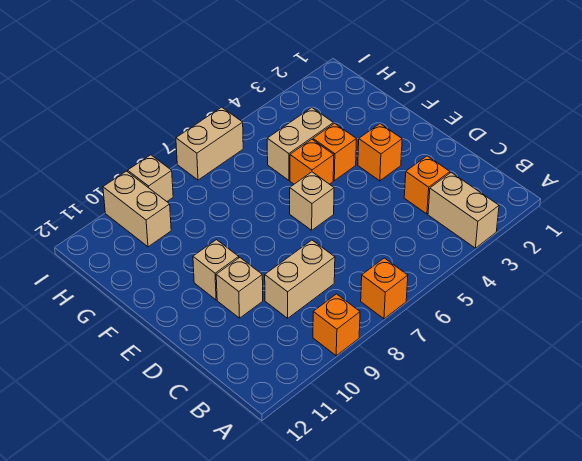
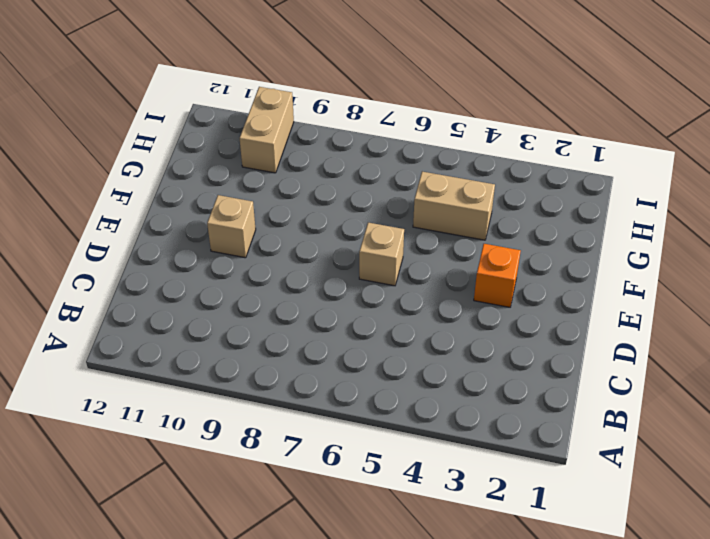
none -> tan brick A3:B3 level 1
none -> orange brick A7 level 1
none -> orange brick A9 level 1

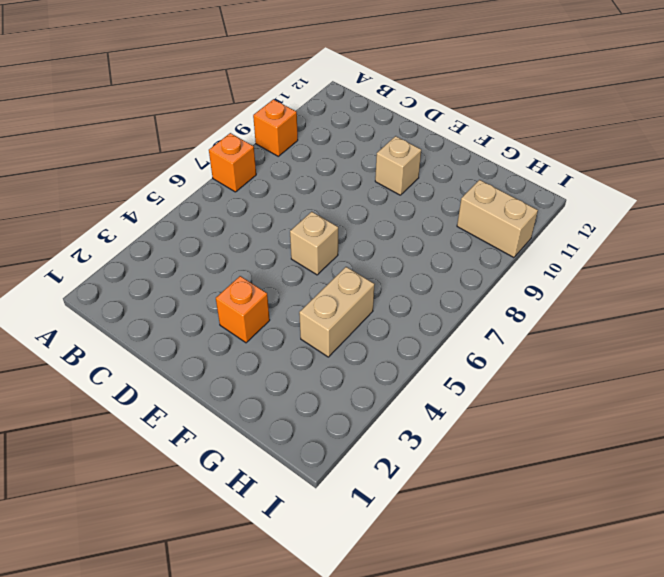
none -> tan brick A3:B3 level 1
none -> orange brick C3 level 1
none -> tan brick C8:C9 level 1

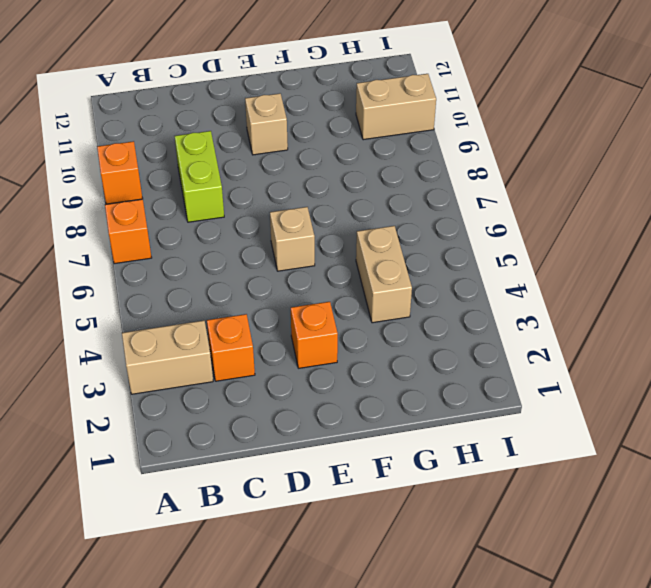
lime brick C8:C9 level 1 -> tan brick C8:C9 level 1
none -> tan brick D10 level 1
none -> orange brick F4 level 1
none -> orange brick F5 level 1

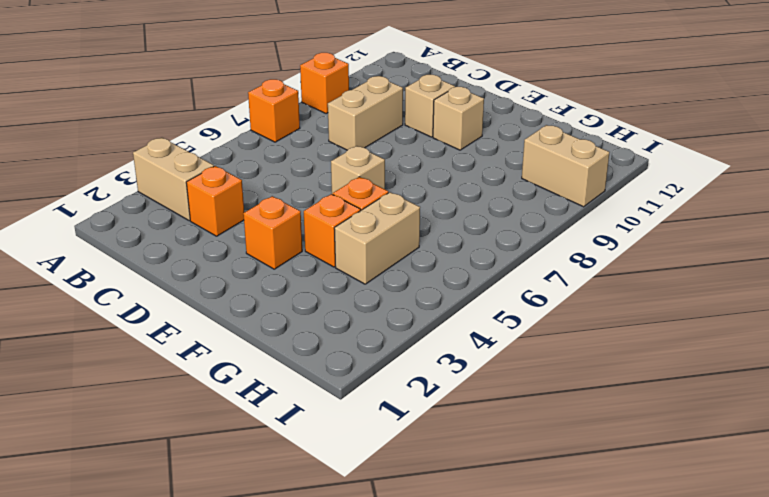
none -> tan brick I6:I7 level 1
none -> tan brick I9 level 1

